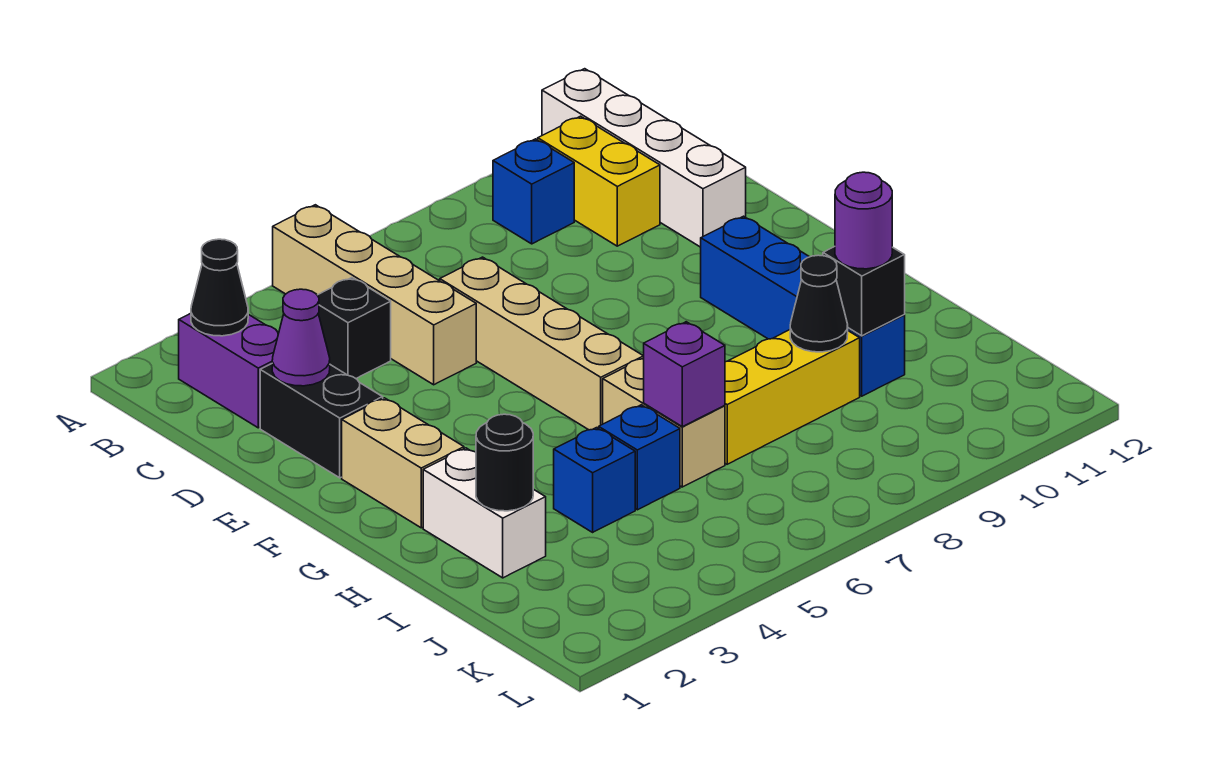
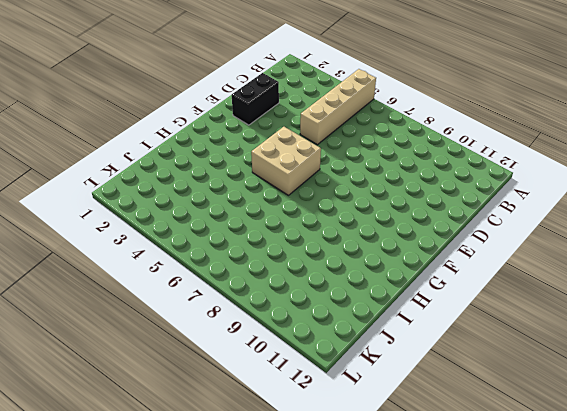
tan brick F5:G6 level 1 -> tan brick D6:G6 level 1
none -> white brick A11:D11 level 1
none -> purple brick B2:C2 level 1
none -> blue brick B9 level 1

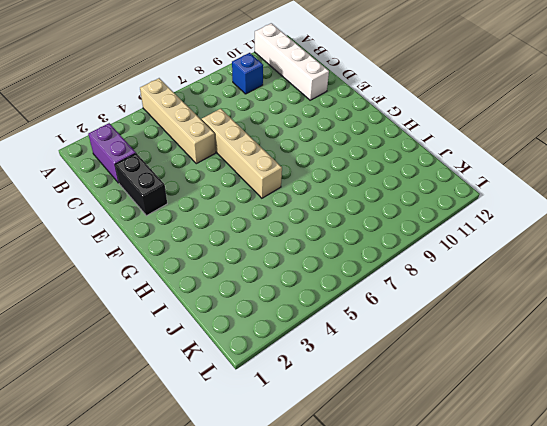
none -> yellow brick B10:C10 level 1
none -> black brick C4 level 1
none -> tan brick F2:G2 level 1

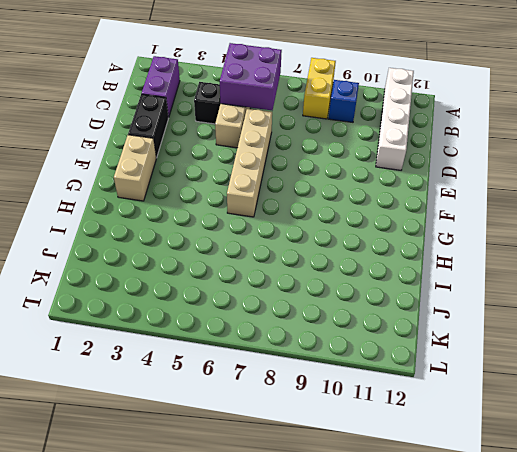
yellow brick A8:B8 level 1 -> yellow brick B10:C10 level 1
purple brick B5:C6 level 2 -> none
none -> blue brick F10:I10 level 1
none -> white brick H2:I2 level 1
none -> tan brick H6:I6 level 1

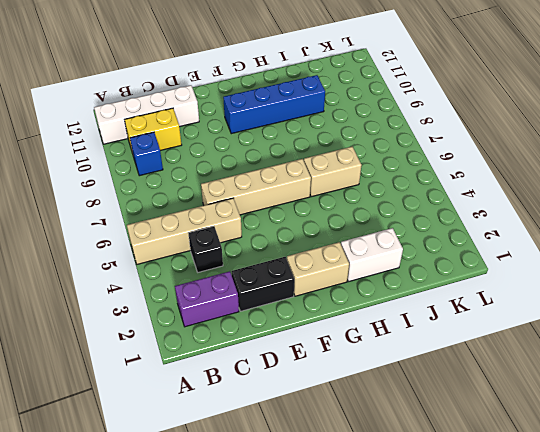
none -> blue brick I4 level 1
none -> blue brick I5 level 1
none -> yellow brick I7:I9 level 1

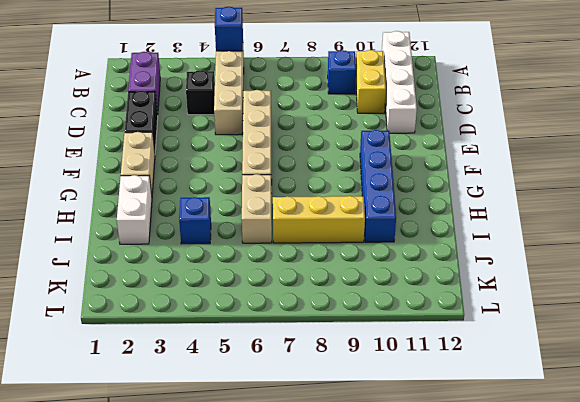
blue brick A5 level 2 -> blue brick I5 level 1
none -> black cone B2 level 2
none -> purple cone D2 level 2
none -> black round brick I2 level 2

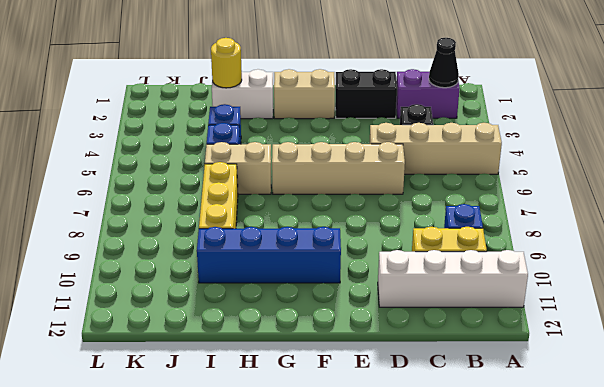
yellow round brick I2 level 2 -> black round brick I2 level 2
none -> purple cone D2 level 2
none -> purple brick I6 level 2
none -> black cone I9 level 2

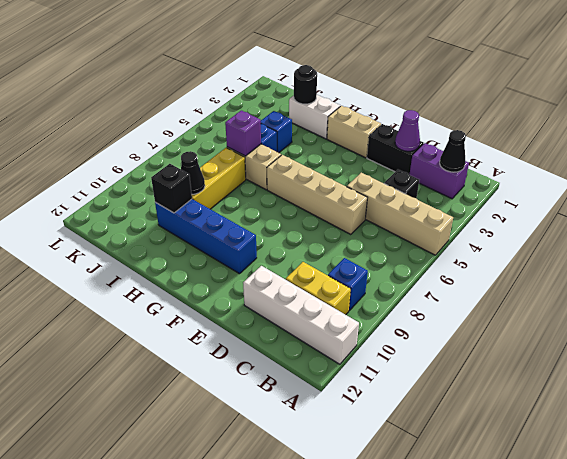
none -> purple round brick I10 level 3

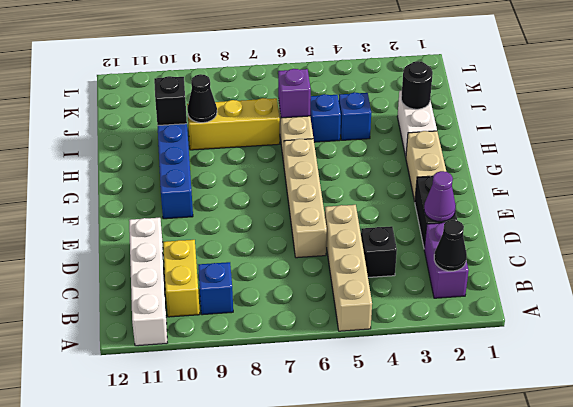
none -> purple round brick I10 level 3

